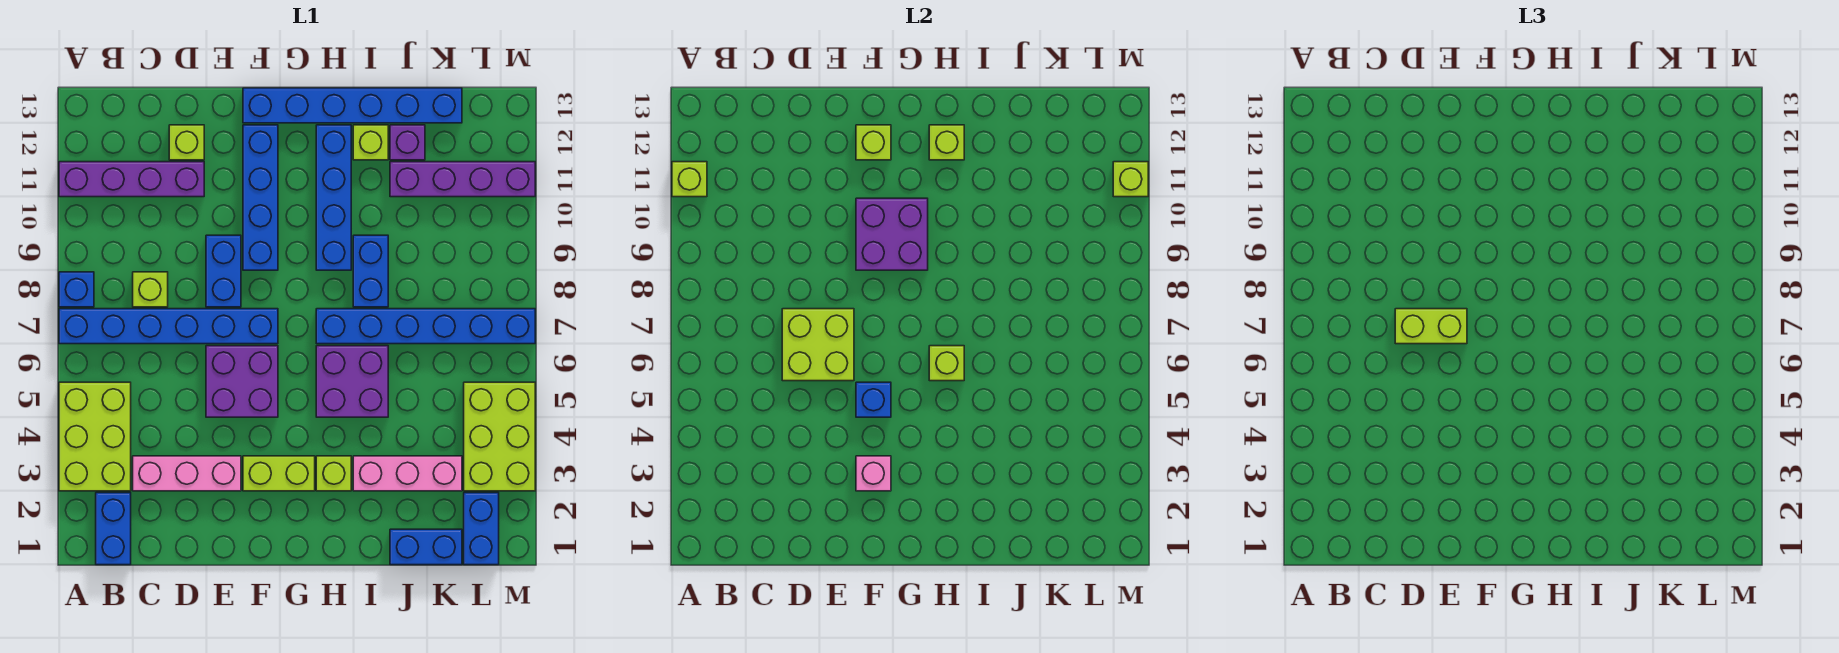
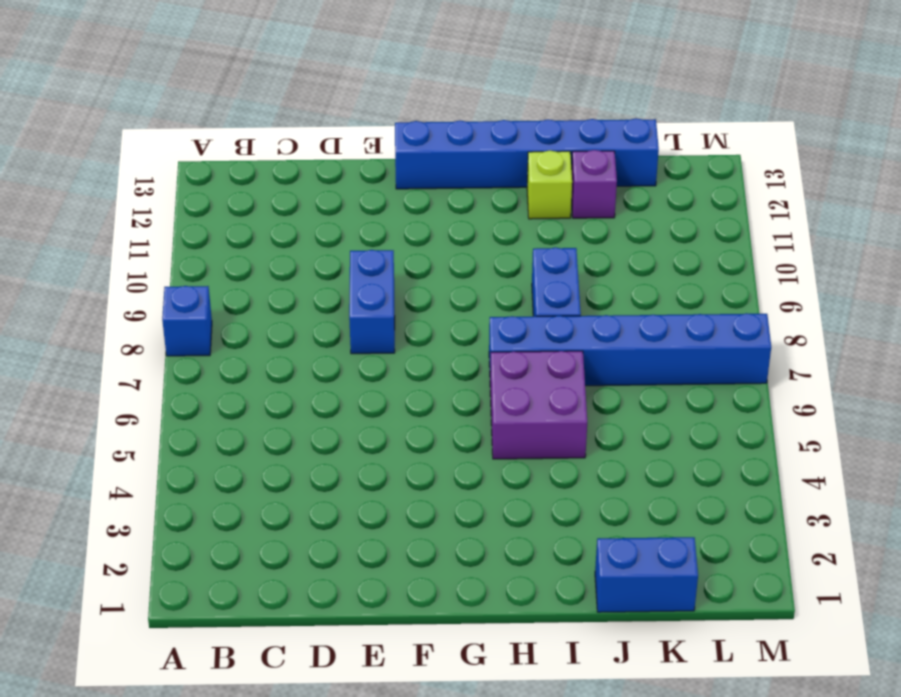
none -> lime brick A3:B5 level 1
none -> blue brick A7:F7 level 1
none -> purple brick A11:D11 level 1
none -> blue brick B1:B2 level 1

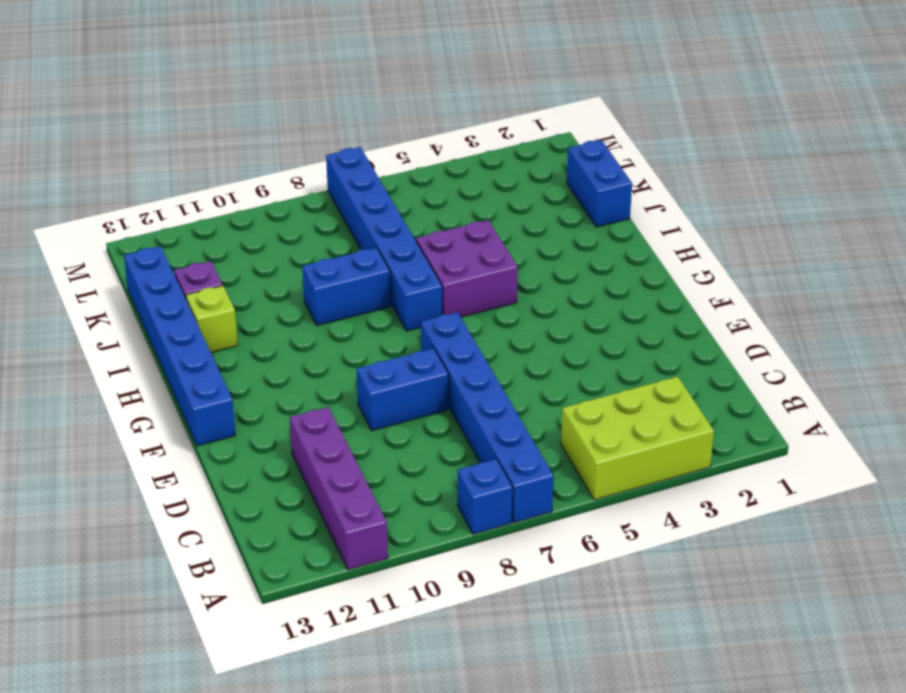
none -> blue brick B1:B2 level 1
none -> pink brick C3:E3 level 1
none -> lime brick C8 level 1
none -> lime brick D12 level 1

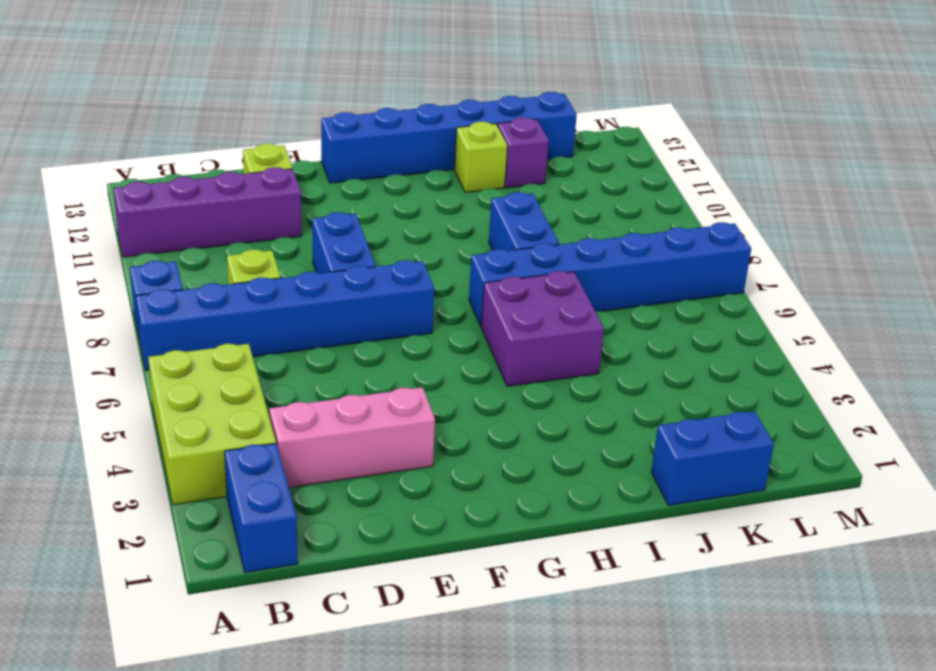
none -> purple brick E5:F6 level 1
none -> lime brick F3:G3 level 1
none -> blue brick F9:F12 level 1
none -> lime brick H3 level 1

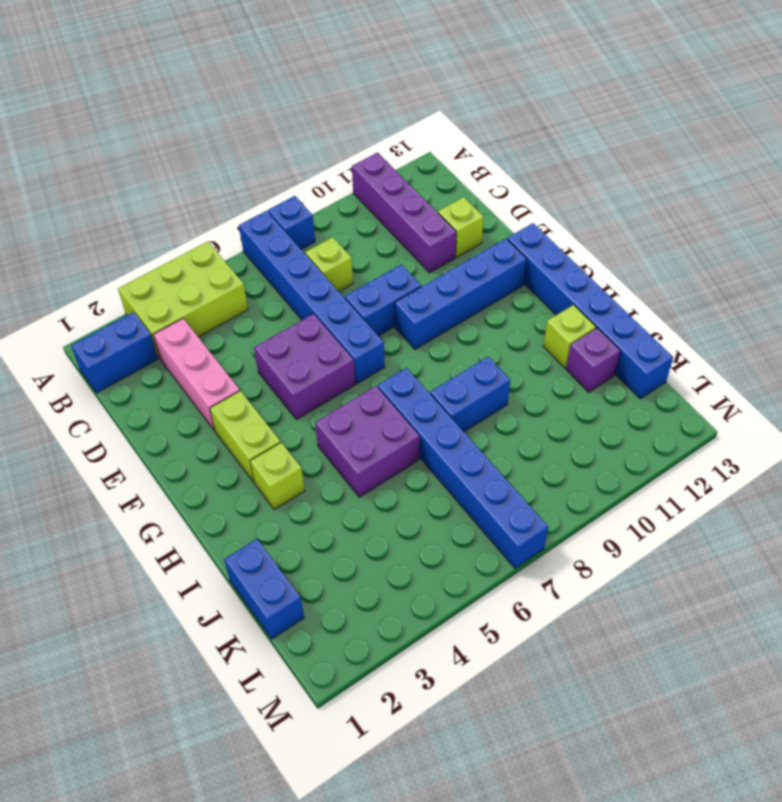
none -> blue brick H9:H12 level 1
none -> pink brick I3:K3 level 1
none -> purple brick J11:M11 level 1
none -> blue brick L1:L2 level 1

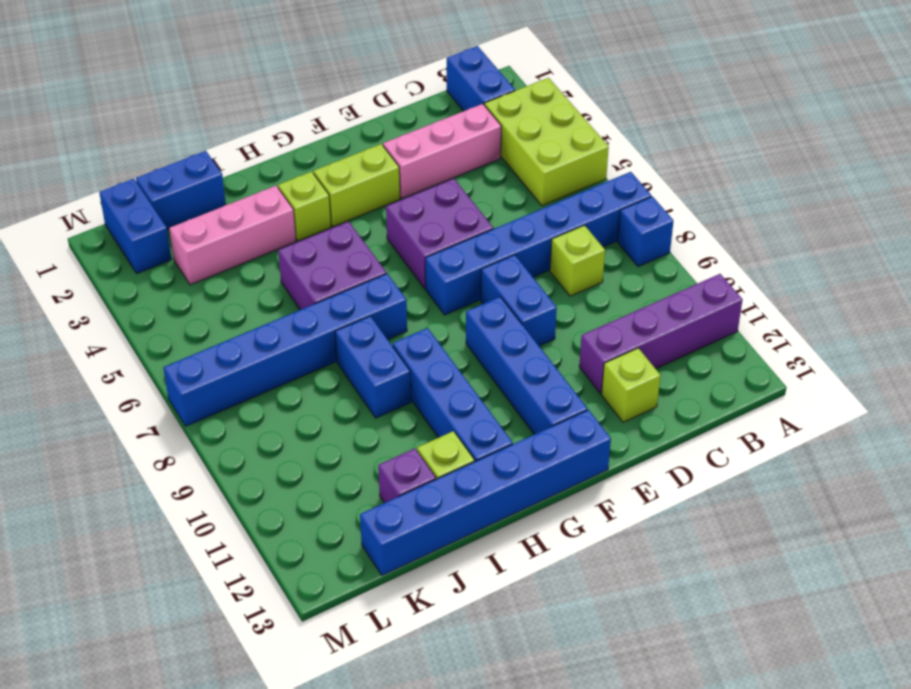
none -> purple brick J11:M11 level 1
none -> lime brick L3:M5 level 1
none -> lime brick A11 level 2
none -> lime brick D6:E7 level 2

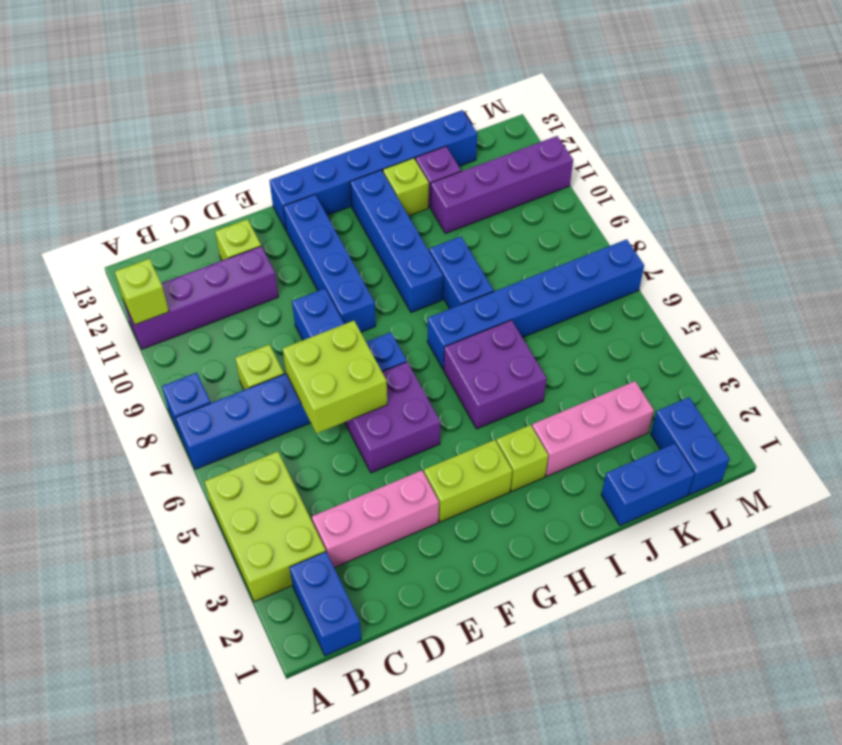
none -> lime brick L3:M5 level 1
none -> pink brick F3 level 2
none -> blue brick F5 level 2
none -> purple brick F9:G10 level 2

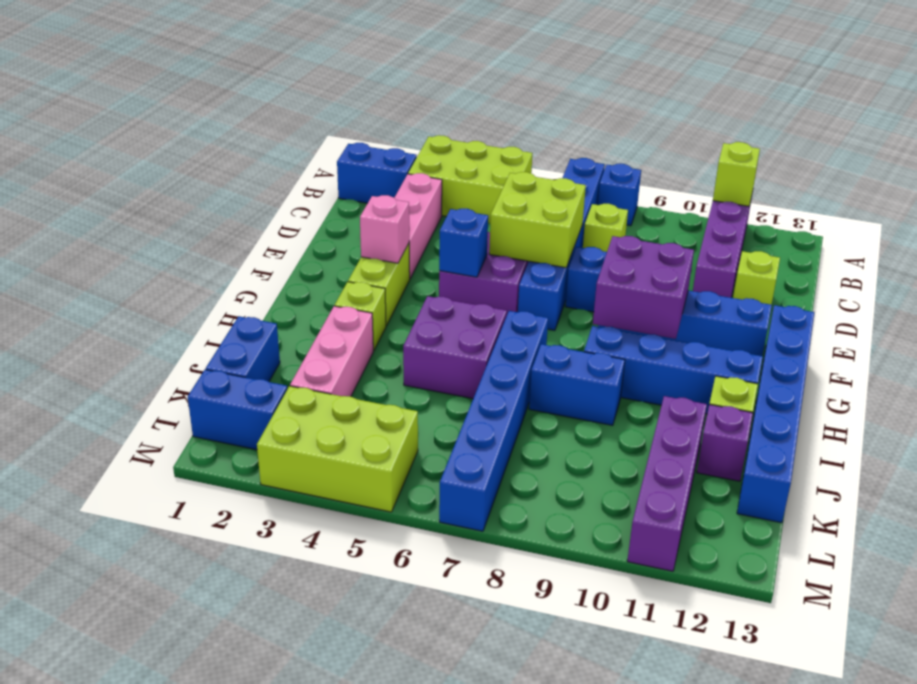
none -> lime brick F12 level 2
none -> lime brick H6 level 2
none -> lime brick H12 level 2
none -> lime brick M11 level 2

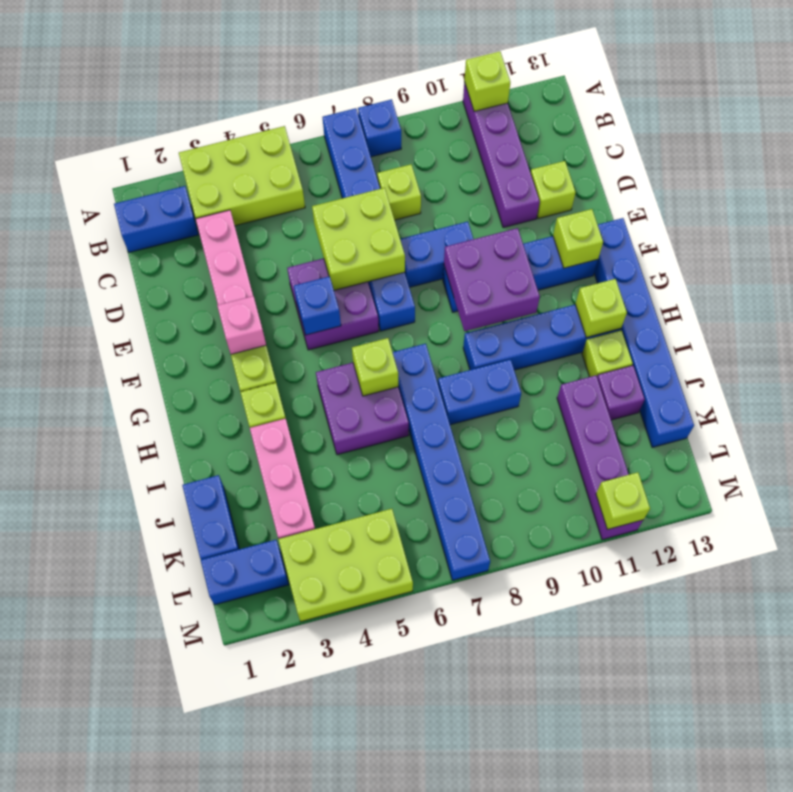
none -> lime brick D7:E7 level 3

